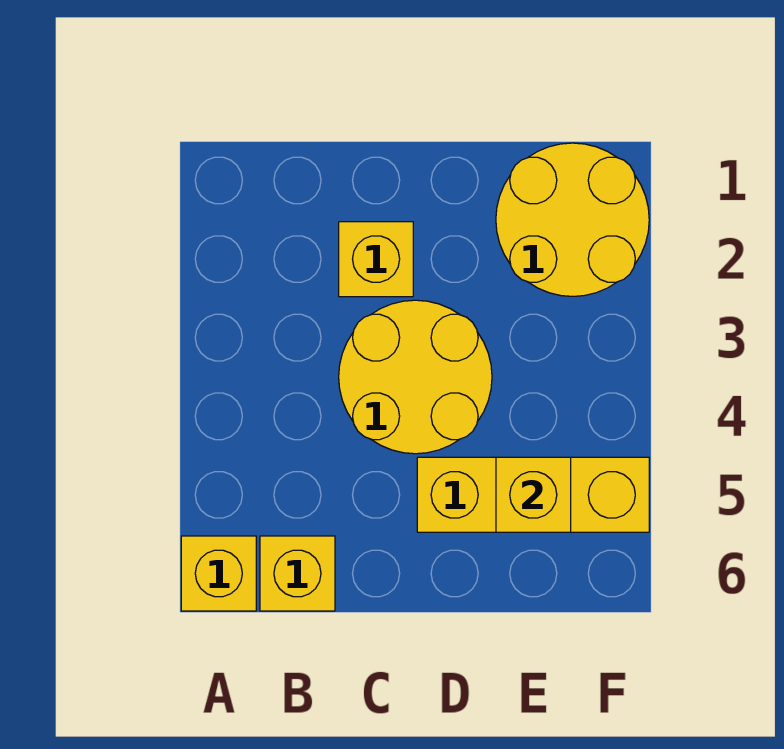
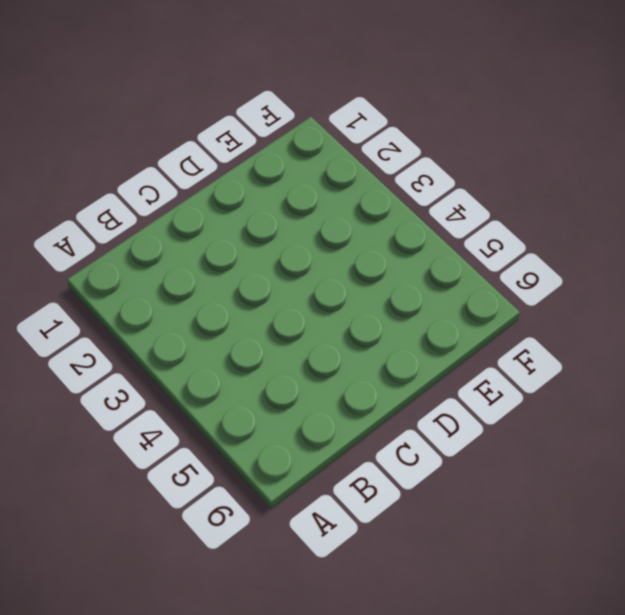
none -> yellow brick A6 level 1
none -> yellow brick B6 level 1

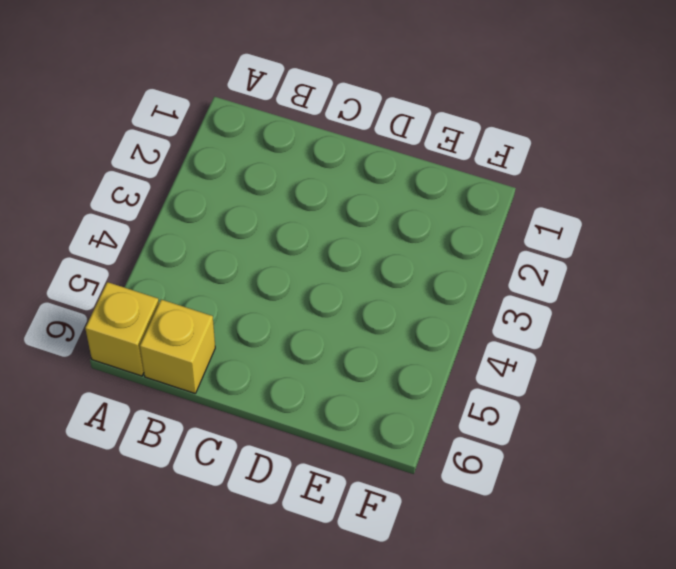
none -> yellow brick C2 level 1
none -> yellow round brick C3:D4 level 1

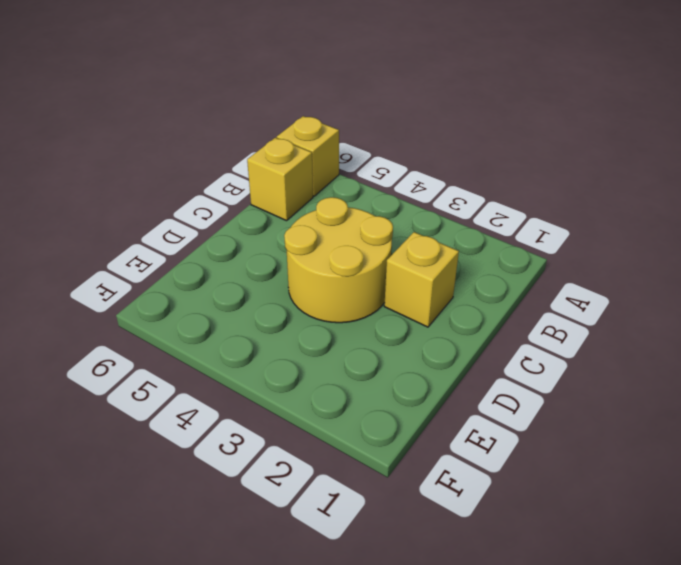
none -> yellow brick D5:F5 level 1
none -> yellow round brick E1:F2 level 1

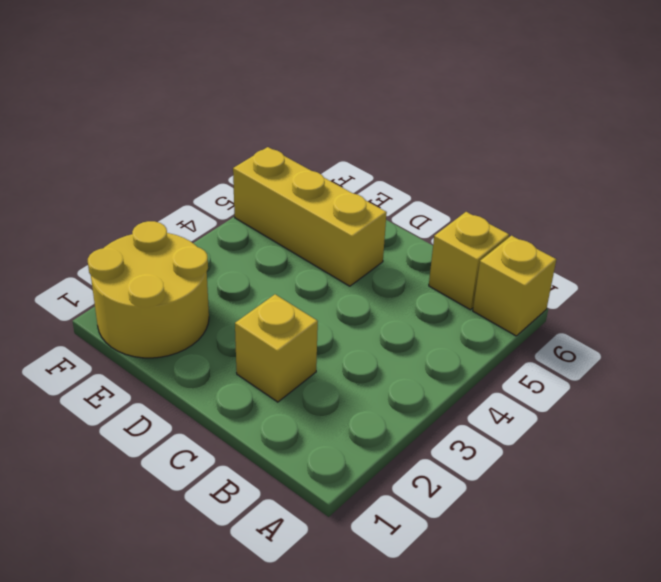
none -> yellow round brick C3:D4 level 1
none -> yellow brick E5 level 2

